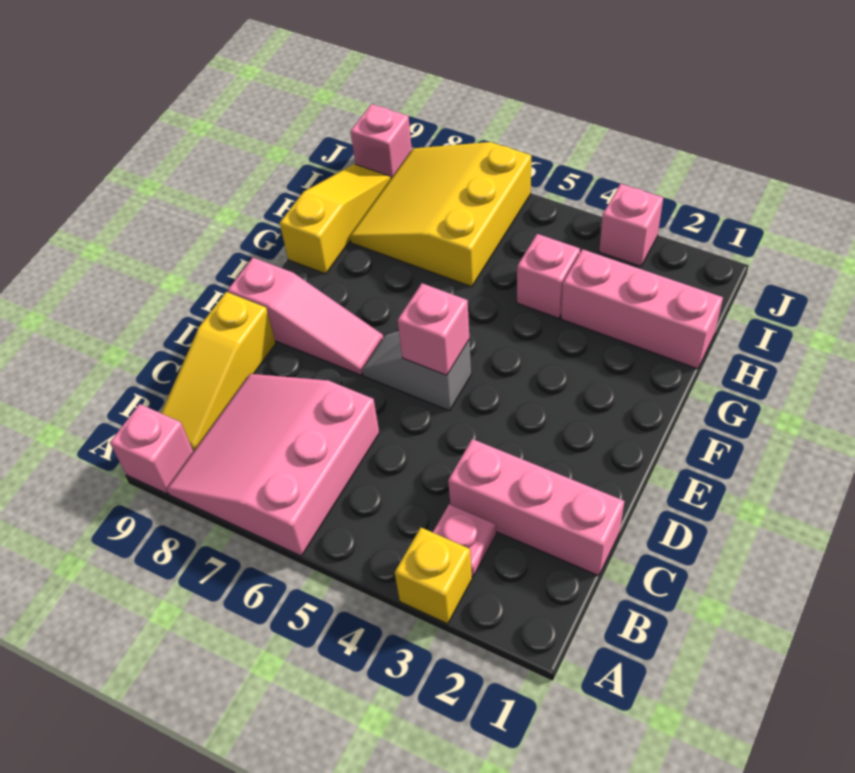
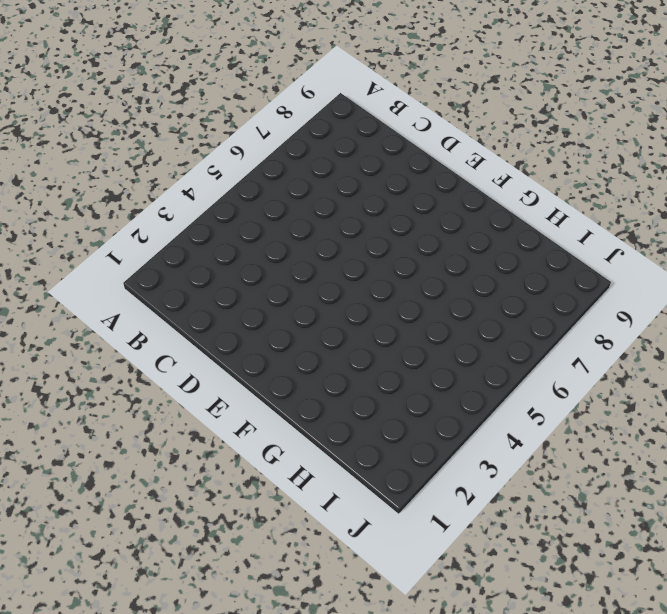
none -> yellow brick A3 level 1
none -> pink slope A6:C8 level 1 top 6
none -> pink brick A9 level 1

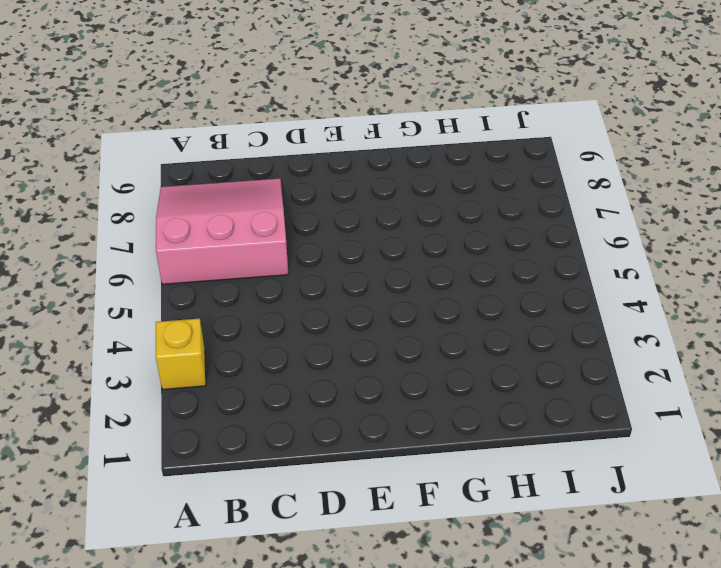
none -> pink brick A9 level 1
none -> pink plate B3 level 1
none -> yellow slope B9:D9 level 1 top D

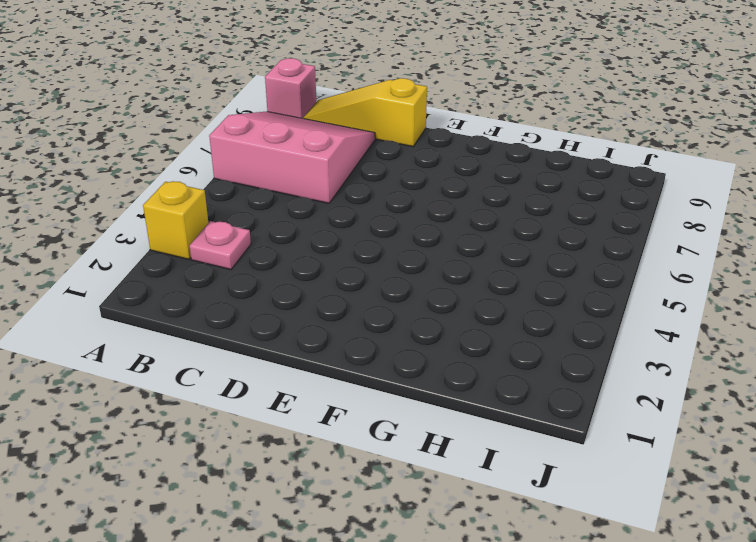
none -> pink brick C1:C3 level 1
none -> grey slope E5:E6 level 1 top 5
none -> pink slope E7:E9 level 1 top 9

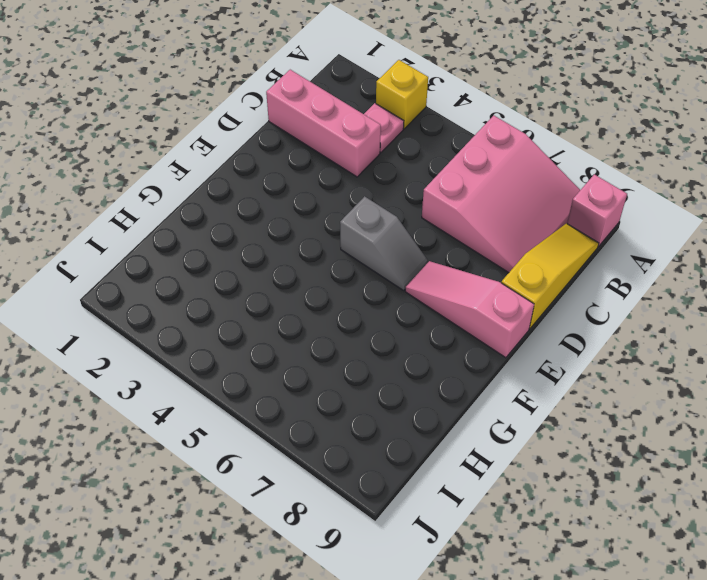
none -> yellow slope G9:I9 level 1 top G
none -> pink brick H1:H3 level 1
none -> pink brick H4 level 1

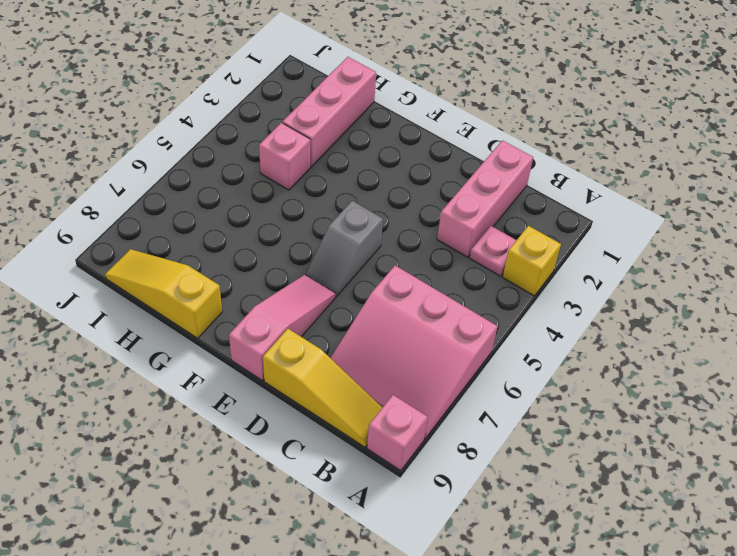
none -> yellow slope H6:J8 level 1 top 6
none -> pink brick J3 level 1
none -> pink brick J9 level 1

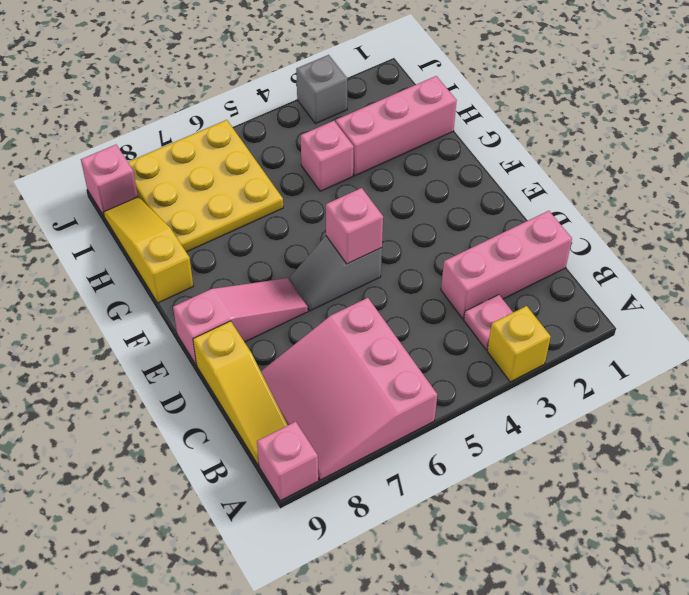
yellow plate H6:J8 level 1 -> yellow slope H6:J8 level 1 top 6
grey brick J3 level 1 -> pink brick J3 level 1

